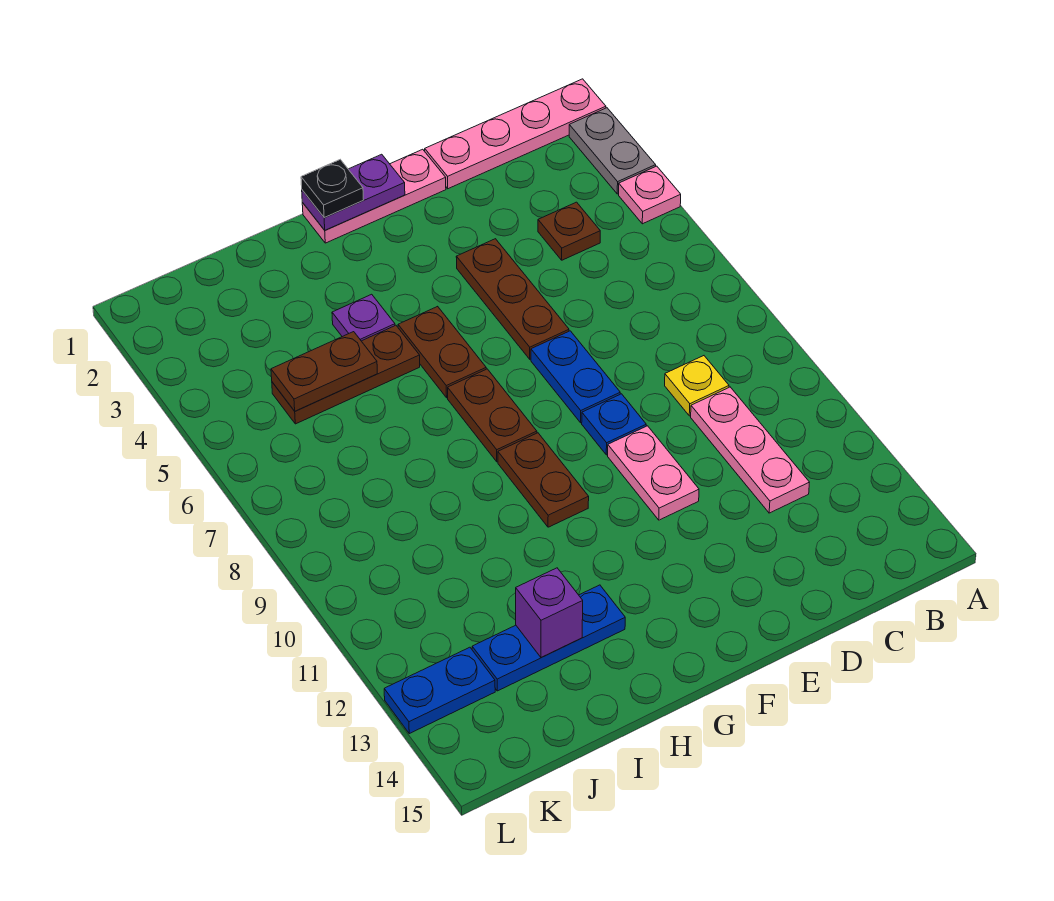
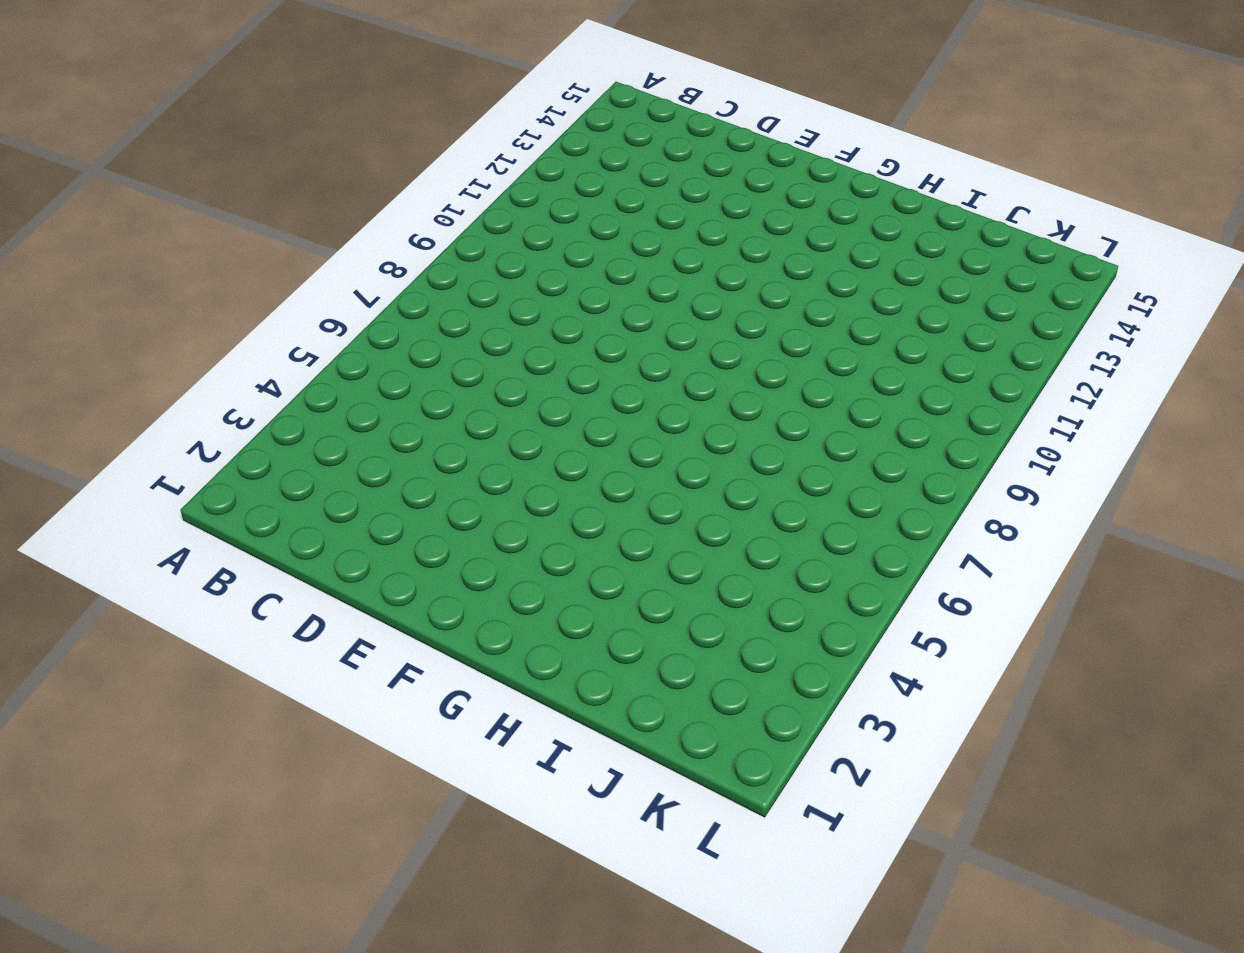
none -> pink plate A1:D1 level 1
none -> grey plate A2:A3 level 1
none -> pink plate A4 level 1

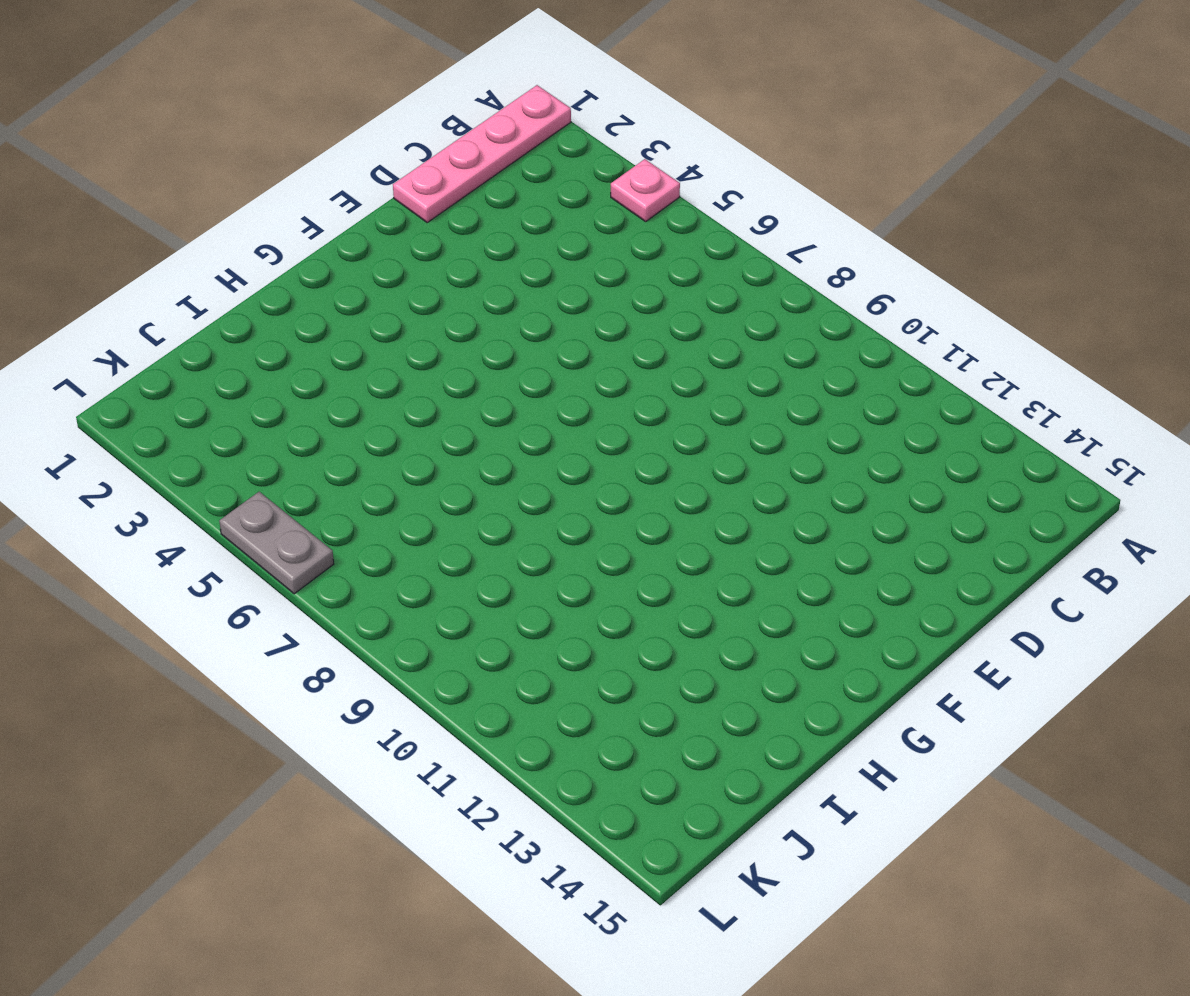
grey plate L5:L6 level 1 -> grey plate A2:A3 level 1
none -> brown plate C4 level 1
none -> yellow plate C9 level 1
none -> pink plate C10:C12 level 1

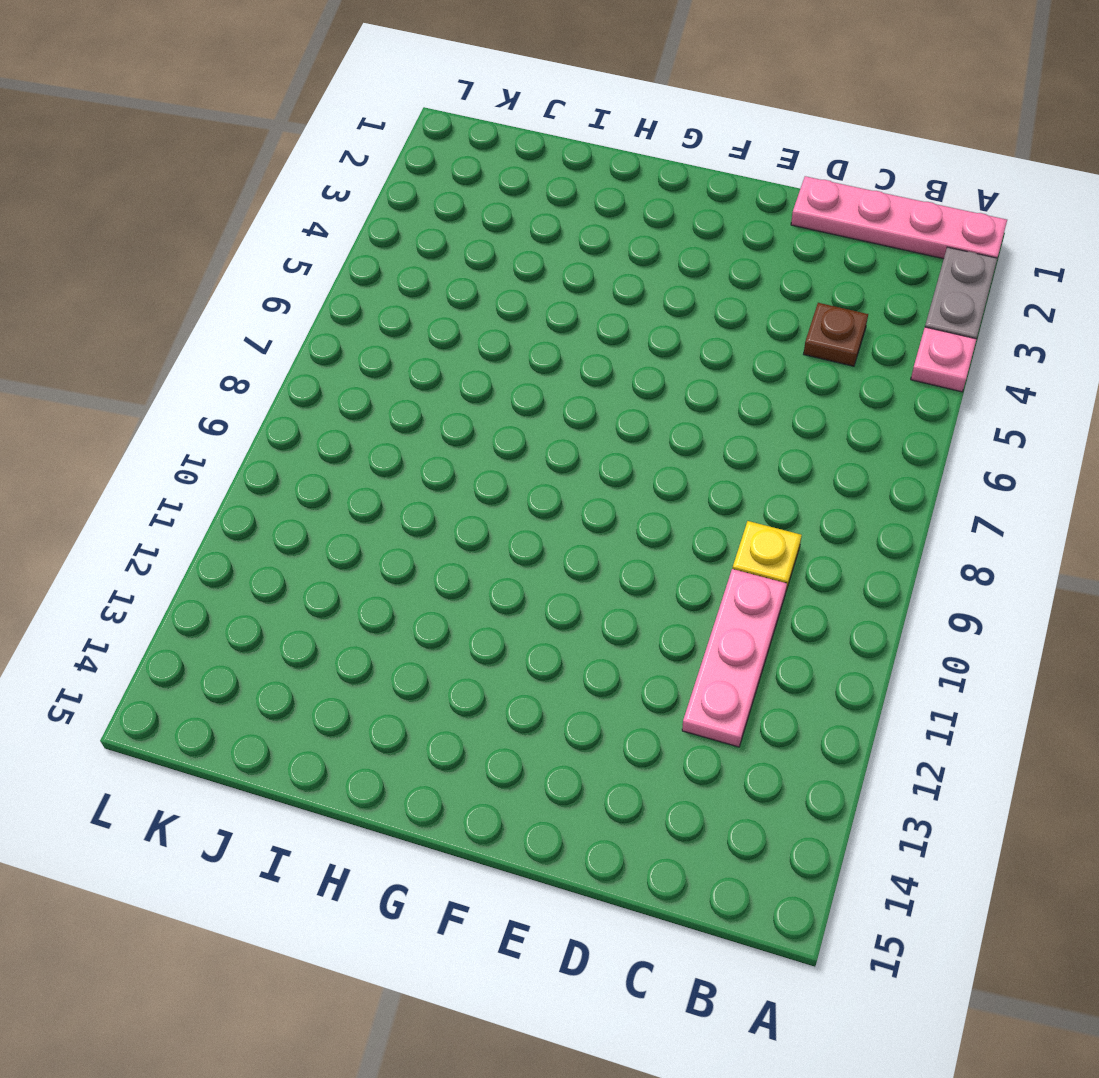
none -> pink plate E1:G1 level 1
none -> brown plate E4:E6 level 1
none -> blue plate E7:E8 level 1

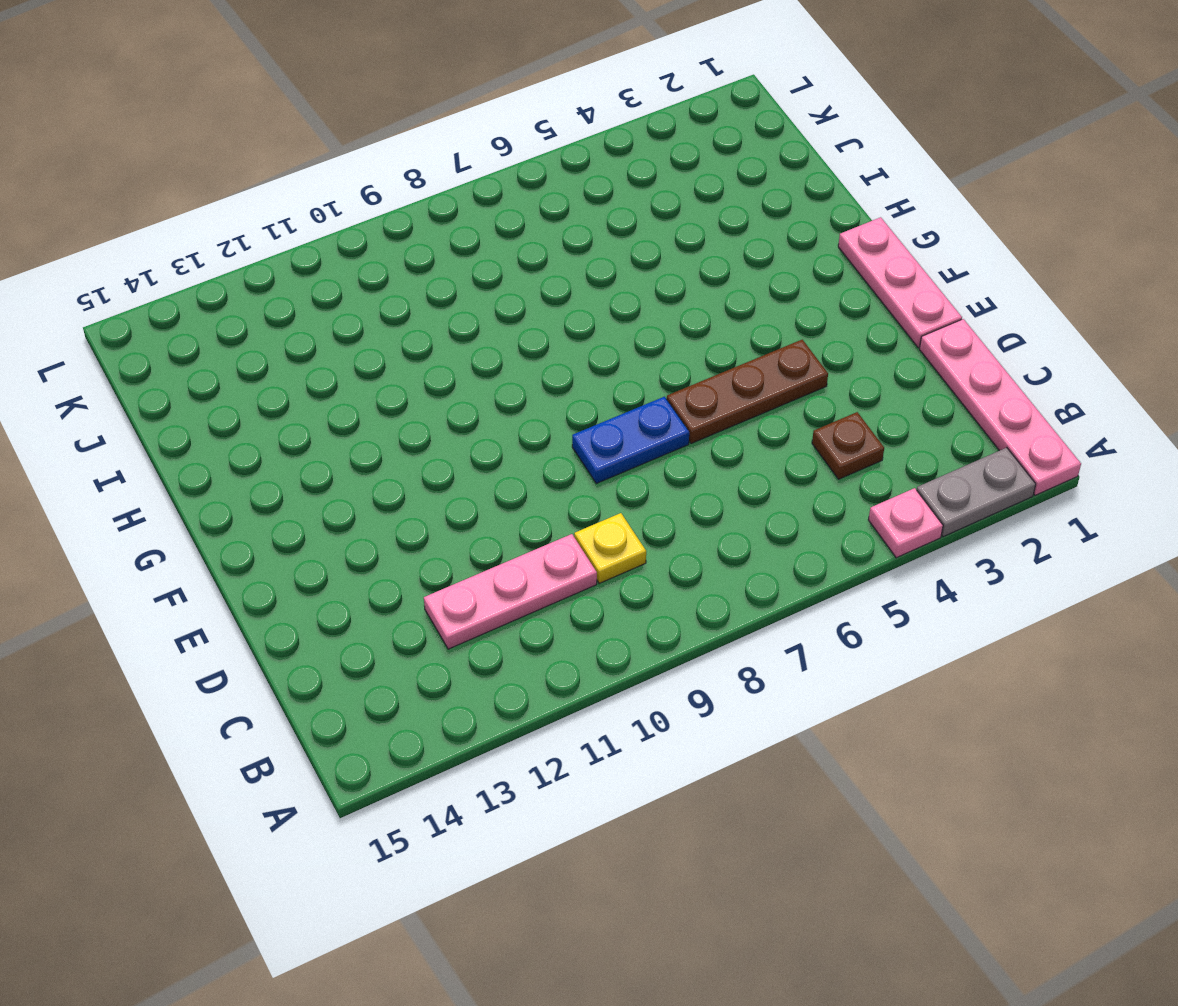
none -> blue plate E9 level 1
none -> pink plate E10:E11 level 1
none -> brown plate G5:G6 level 1

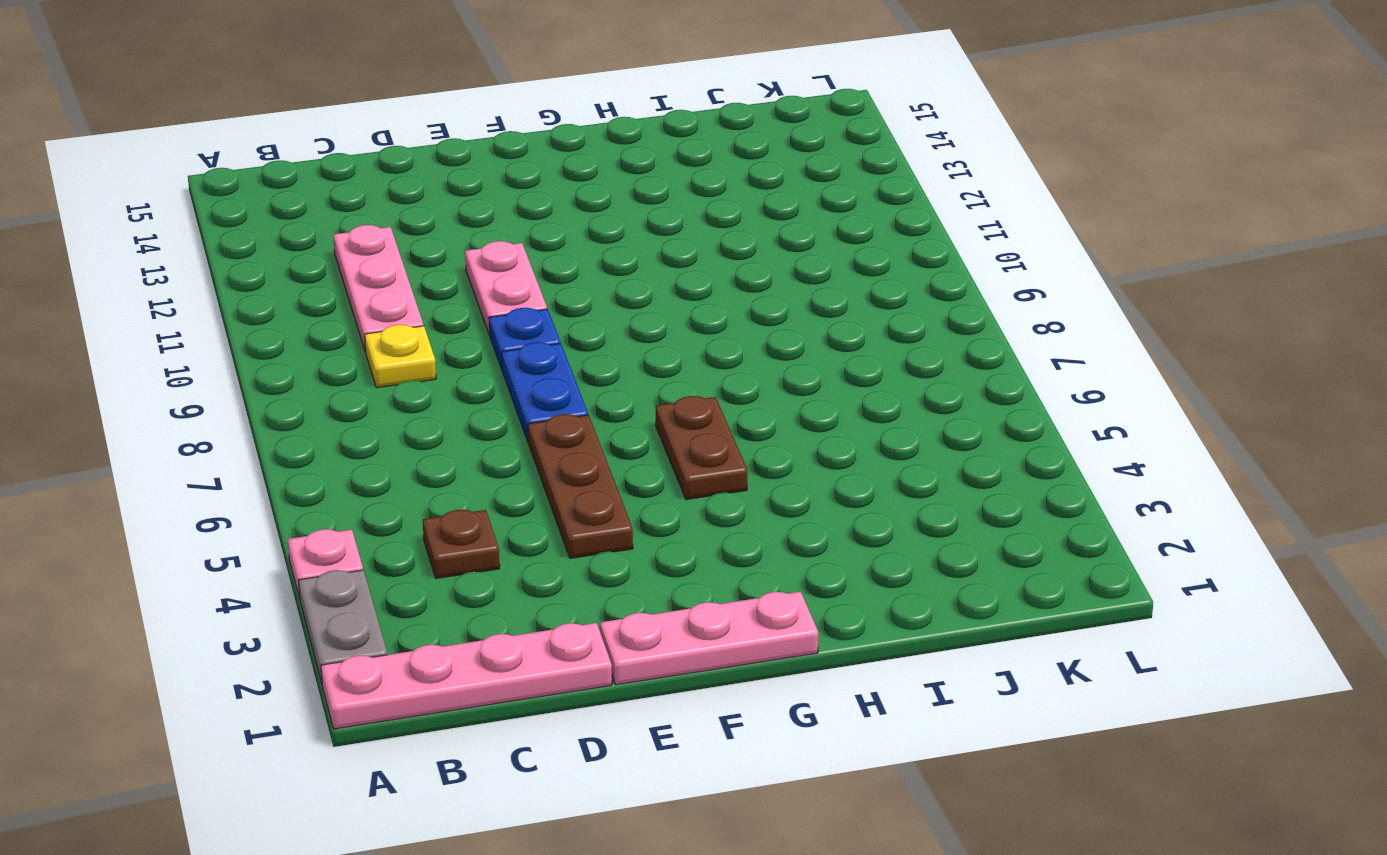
none -> brown plate G7:G8 level 1
none -> brown plate G9:G10 level 1
none -> purple plate H4 level 1

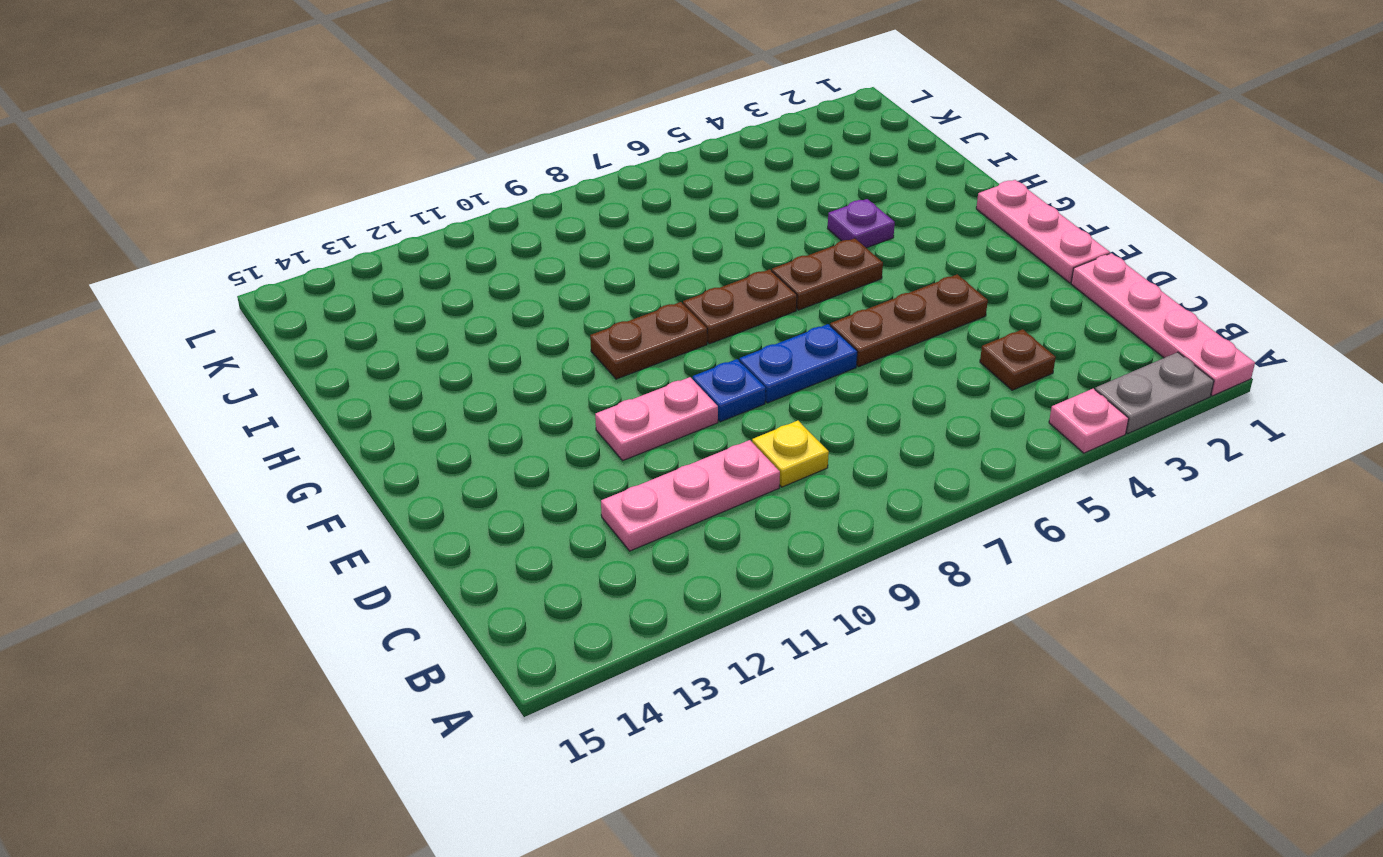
none -> brown plate H5:J5 level 1
none -> blue plate H13:J13 level 1
none -> blue plate K13:L13 level 1

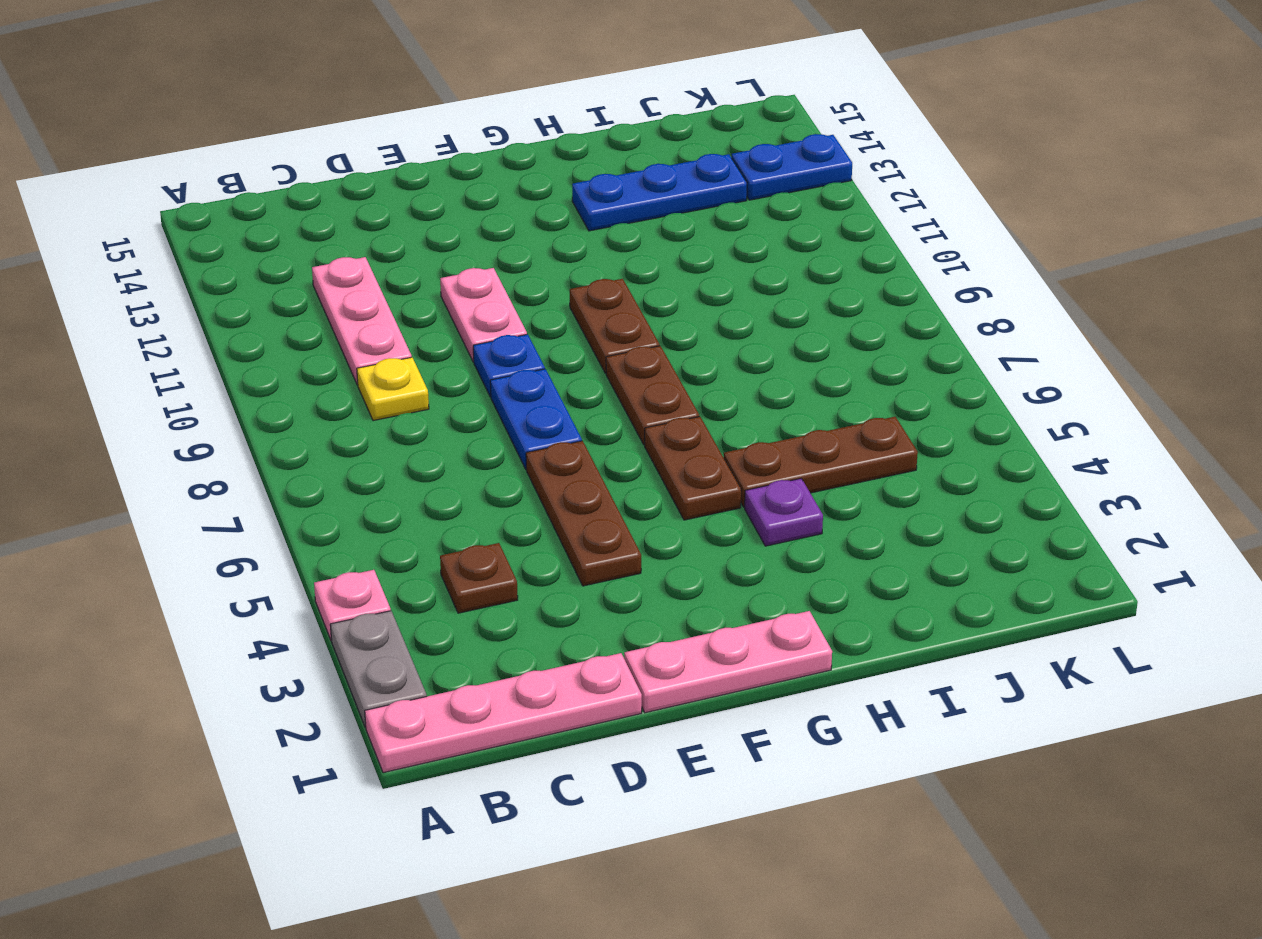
none -> purple plate F1:G1 level 2
none -> brown plate I5:J5 level 2
none -> purple brick I13 level 2

